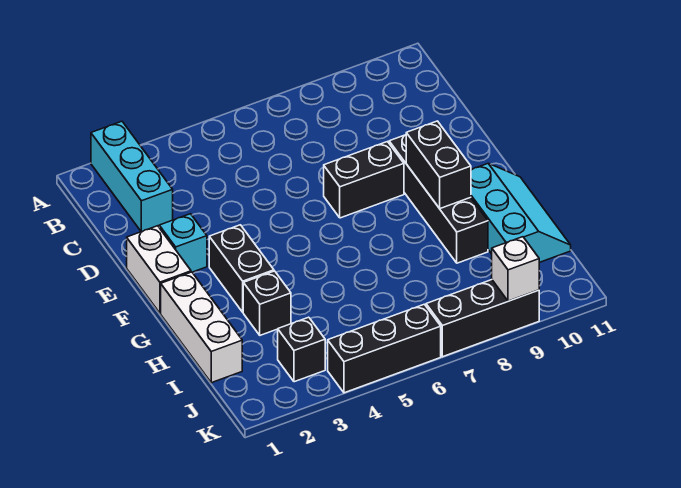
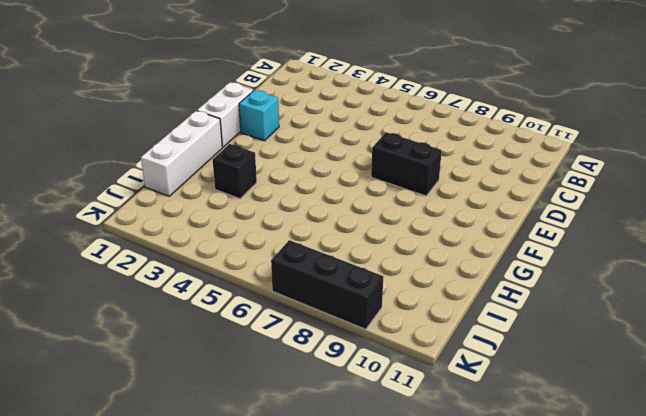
none -> cyan brick A2:C2 level 1
none -> black brick E9:H9 level 1
none -> black brick F3:G3 level 1

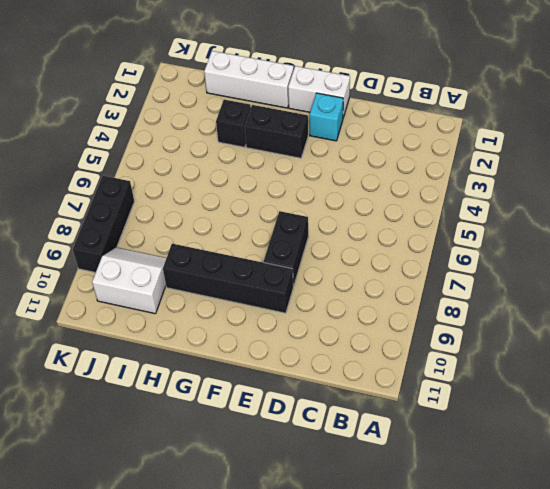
white slope I9:J10 level 1 top 10 -> cyan slope G10:I11 level 1 top 10
none -> cyan brick A2:C2 level 1
none -> black brick J3 level 1
none -> black brick K4:K6 level 1

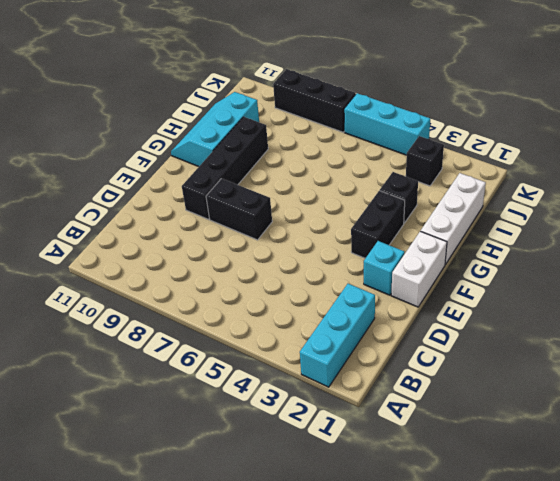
cyan brick K4:K6 level 1 -> black brick K4:K6 level 1
none -> black brick F9:G9 level 2
none -> white brick K9 level 2

